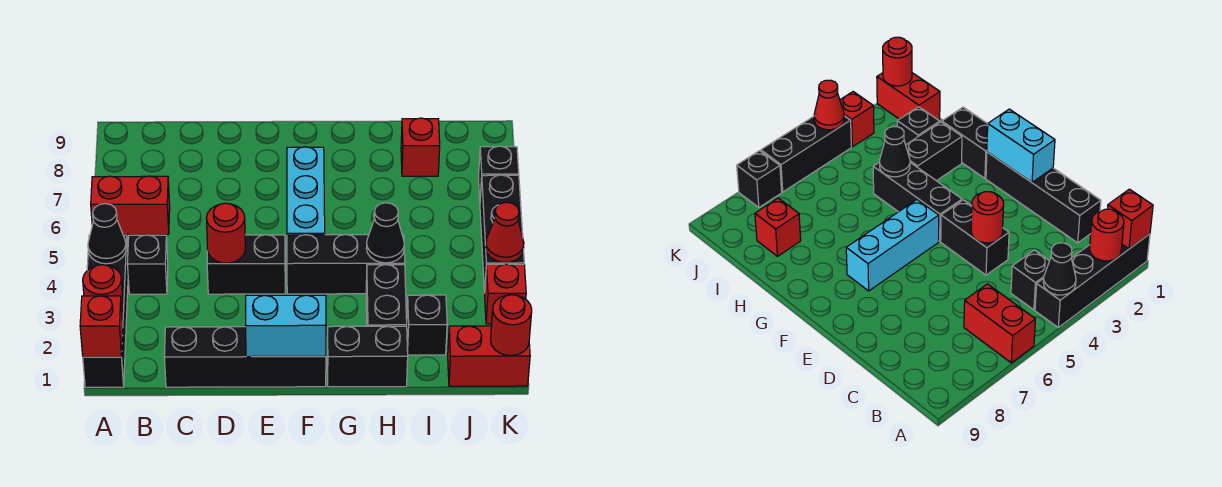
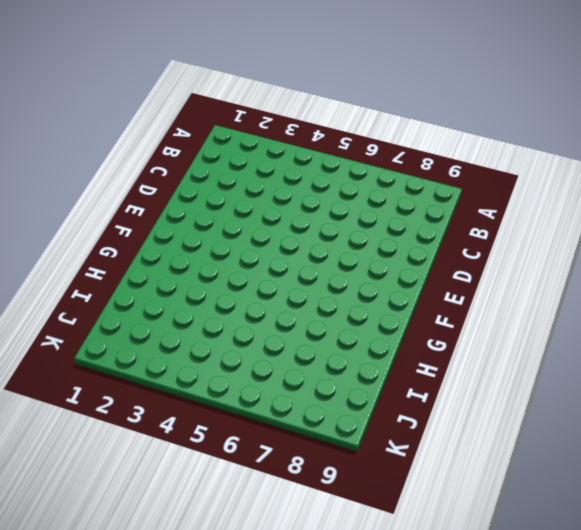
none -> black brick A1:A4 level 1
none -> red brick A6:B6 level 1
none -> black brick B4 level 1

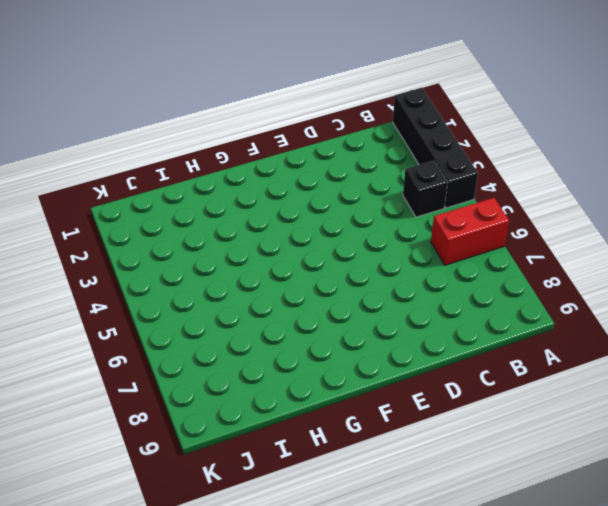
none -> black brick C1:F1 level 1
none -> black brick D4:E4 level 1
none -> black brick F4:H4 level 1

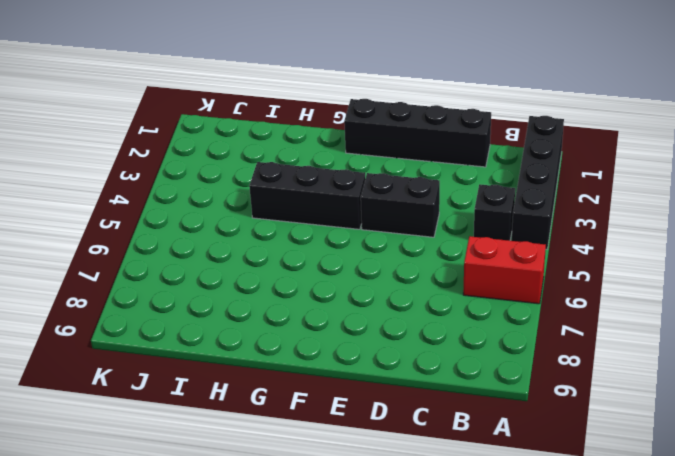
none -> cyan brick F5:F7 level 1
none -> black brick G1:H1 level 1
none -> black brick H2:H3 level 1

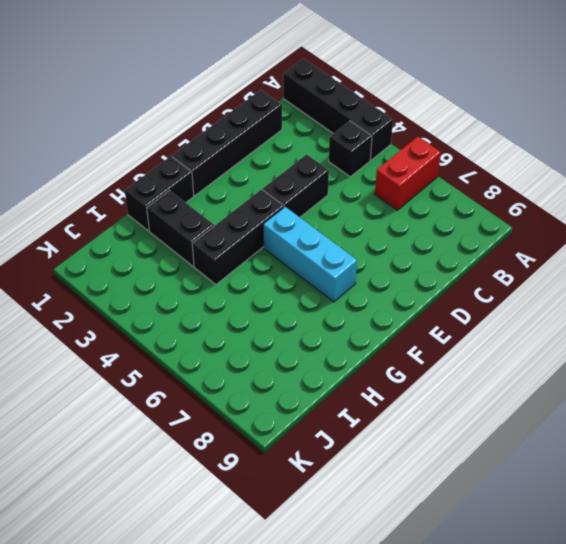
none -> black brick I2 level 1
none -> red brick I8 level 1
none -> red brick J1:K1 level 1

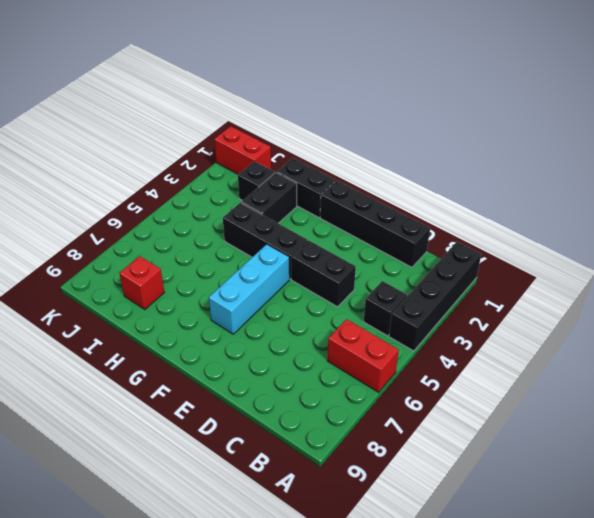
none -> red brick K3 level 1
none -> black brick K4:K6 level 1
none -> black brick K7 level 1

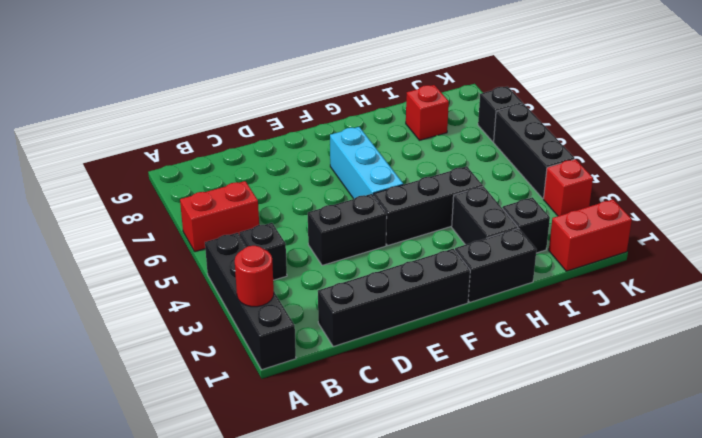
none -> red brick A1 level 2
none -> black cone A4 level 2
none -> red round brick D4 level 2

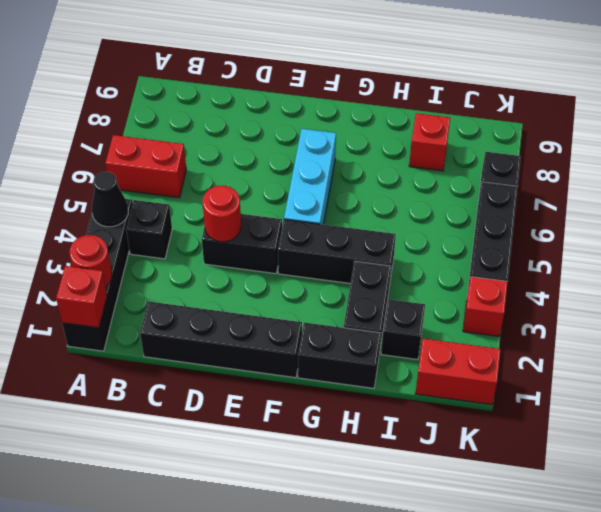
none -> cyan brick E1:F1 level 2
none -> black cone H4 level 2
none -> red round brick K1 level 2

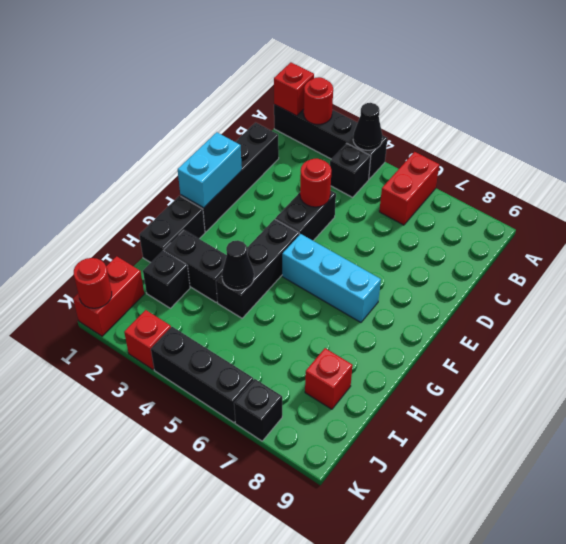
none -> red cone K4 level 2

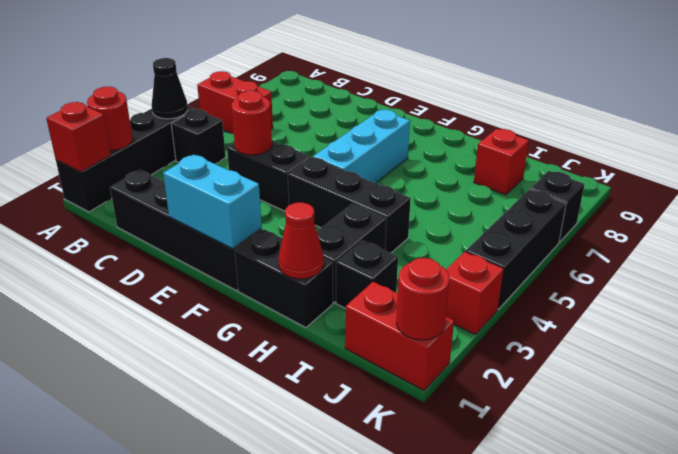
red cone H1 level 2 -> red cone K4 level 2
none -> black cone H4 level 2

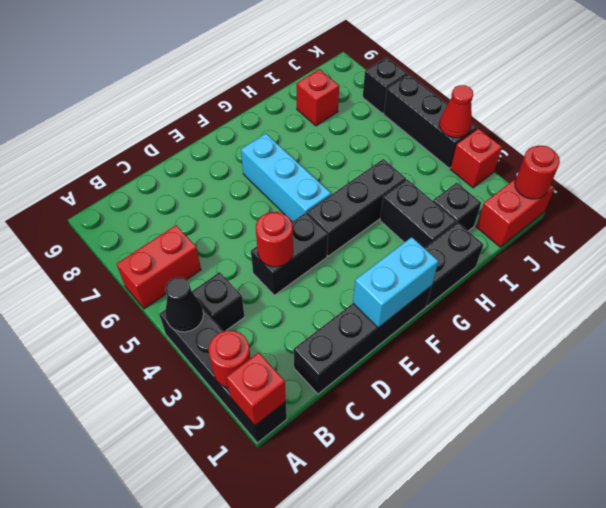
none -> black cone H4 level 2

